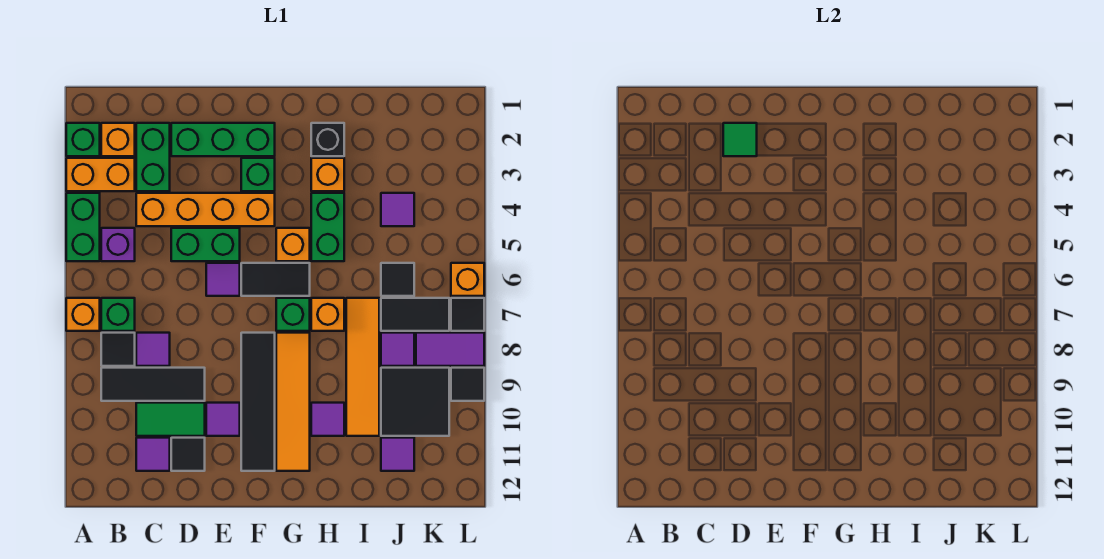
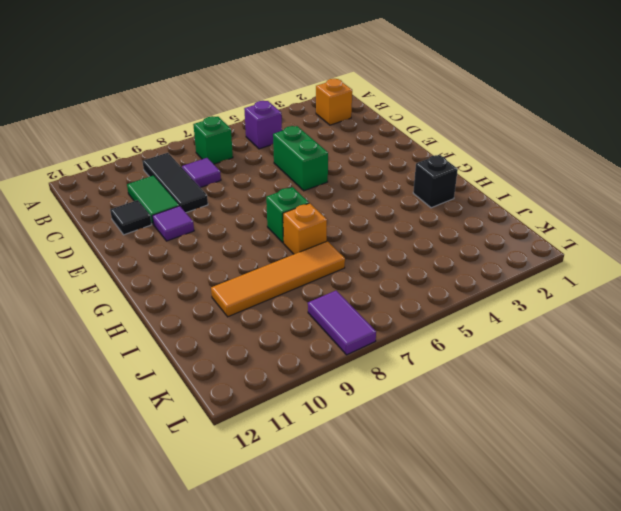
none -> green brick A2 level 1
none -> orange brick A3:B3 level 1
none -> green brick A4:A5 level 1
none -> orange brick A7 level 1

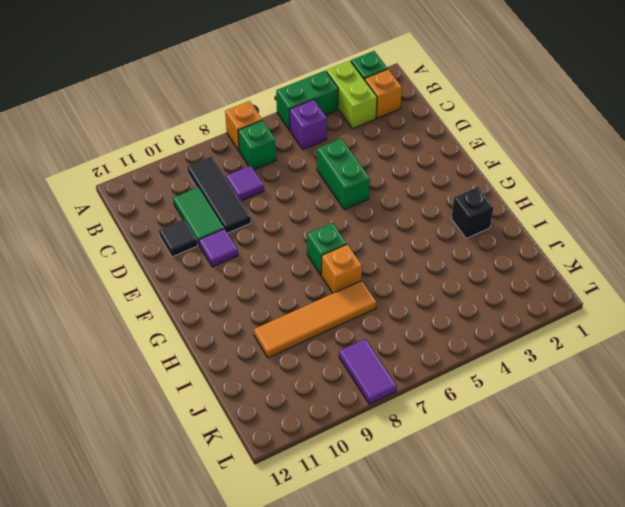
lime brick A3:B3 level 1 -> orange brick A3:B3 level 1
none -> black tile B8 level 1
none -> green brick C2:C3 level 1
none -> orange brick C4:F4 level 1
none -> purple tile C11 level 1

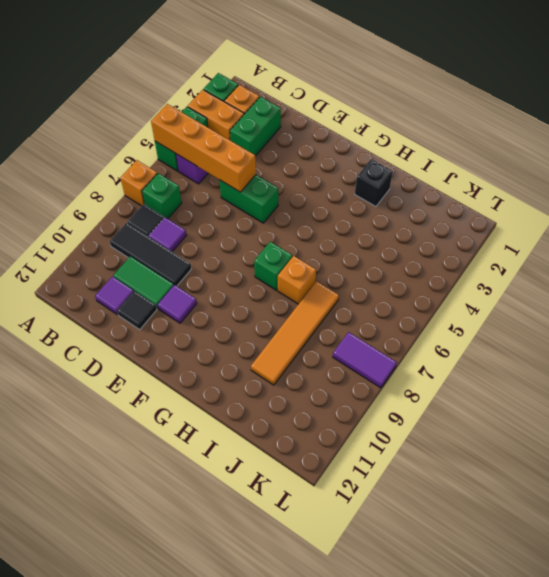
orange brick A5:D5 level 2 -> orange brick C4:F4 level 1
none -> green brick D2:F2 level 1
none -> purple tile E6 level 1
none -> green brick F3 level 1
none -> black tile F6:G6 level 1

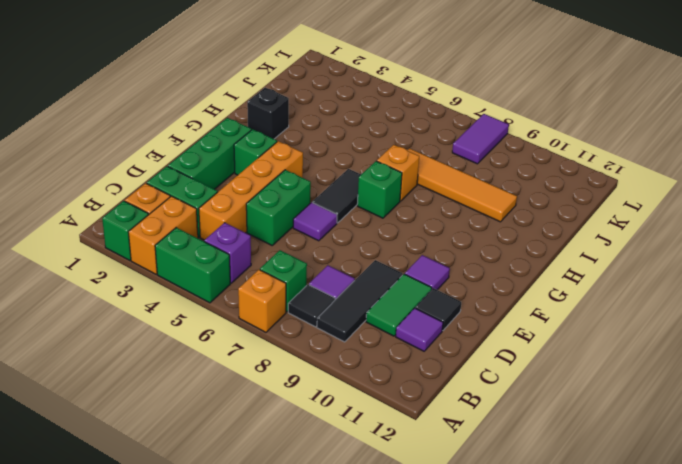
none -> black tile F8:F11 level 1
none -> orange brick G5 level 1
none -> orange tile G8:G11 level 1
none -> orange brick H3 level 1

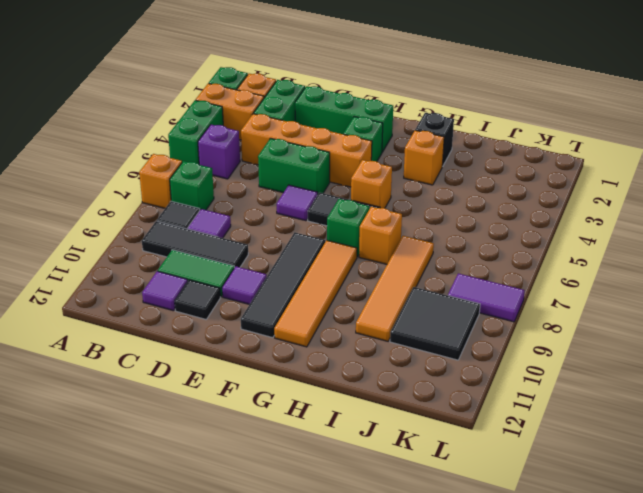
none -> green brick H4:H5 level 1
none -> purple tile H10 level 1
none -> purple tile J4 level 1
none -> black tile J6 level 1

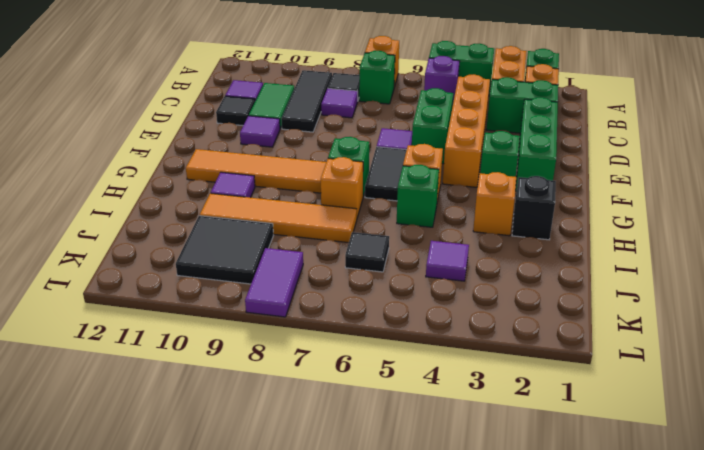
green brick H5 level 1 -> green brick H4:H5 level 1
none -> black tile F8:F11 level 1
none -> black tile J7:K7 level 1
none -> purple tile J8 level 1
none -> purple tile J11 level 1

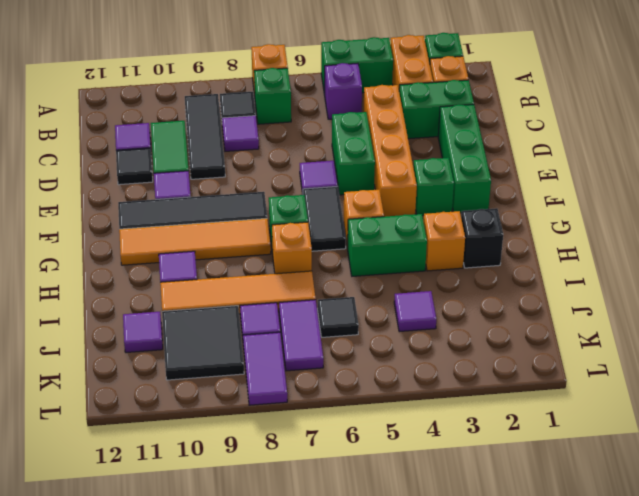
purple tile J7:K7 level 1 -> black tile J7:K7 level 1
none -> orange brick L6 level 1
none -> black tile L7 level 1
none -> black tile L9 level 1
none -> green tile D2 level 2

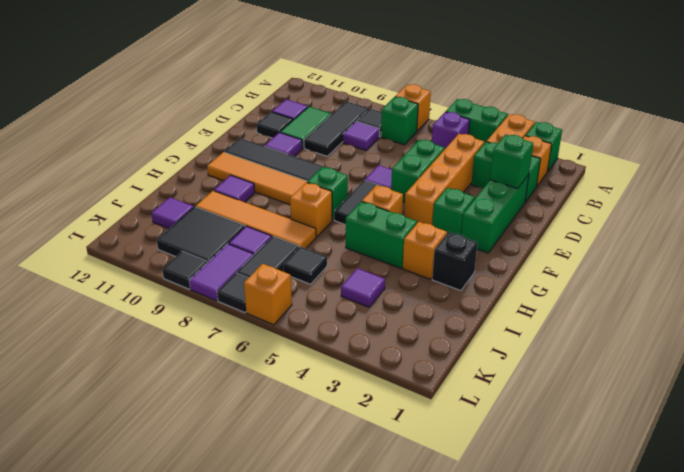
green brick D2 level 2 -> green tile D2 level 2

